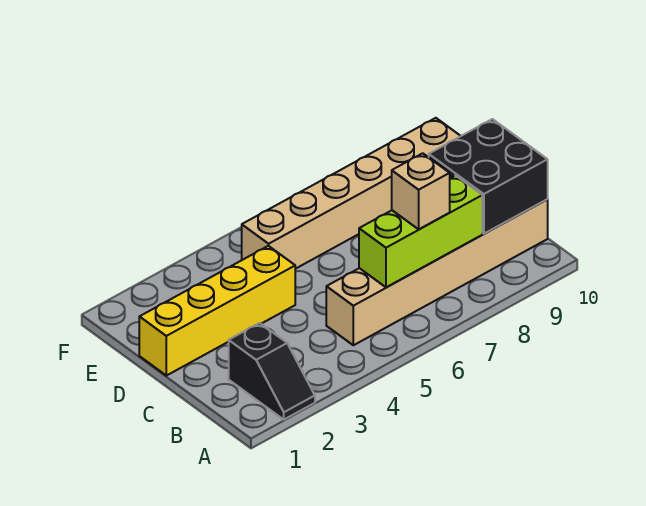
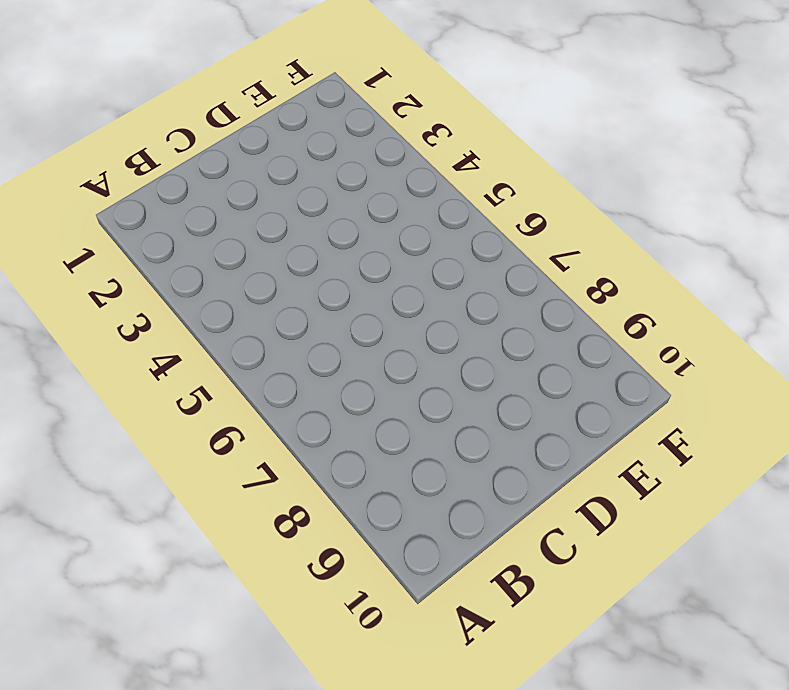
none -> black slope A2:B2 level 1 top B
none -> tan brick B5:B10 level 1

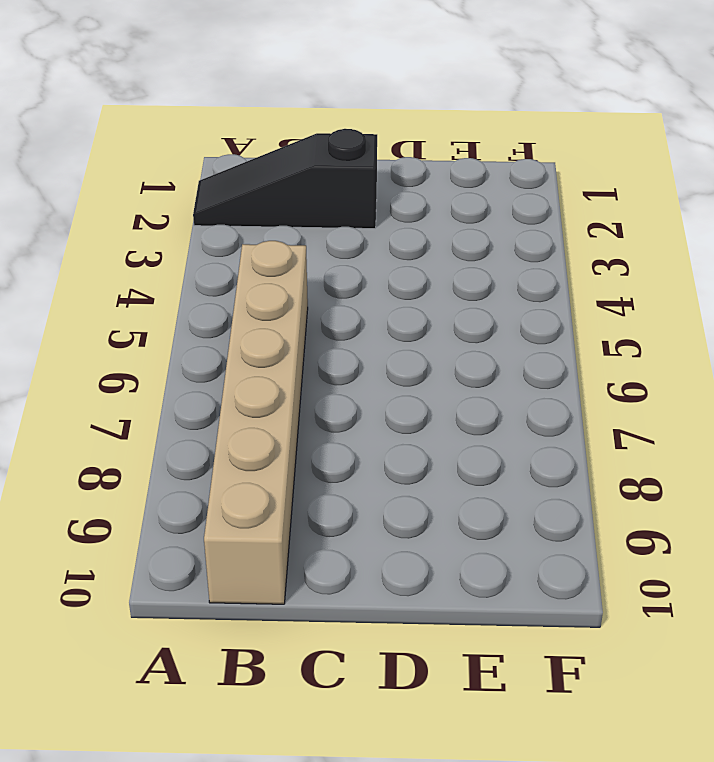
black slope A2:C2 level 1 top C -> black slope A2:B2 level 1 top B
none -> yellow brick D1:D4 level 1
none -> tan brick E5:E10 level 1

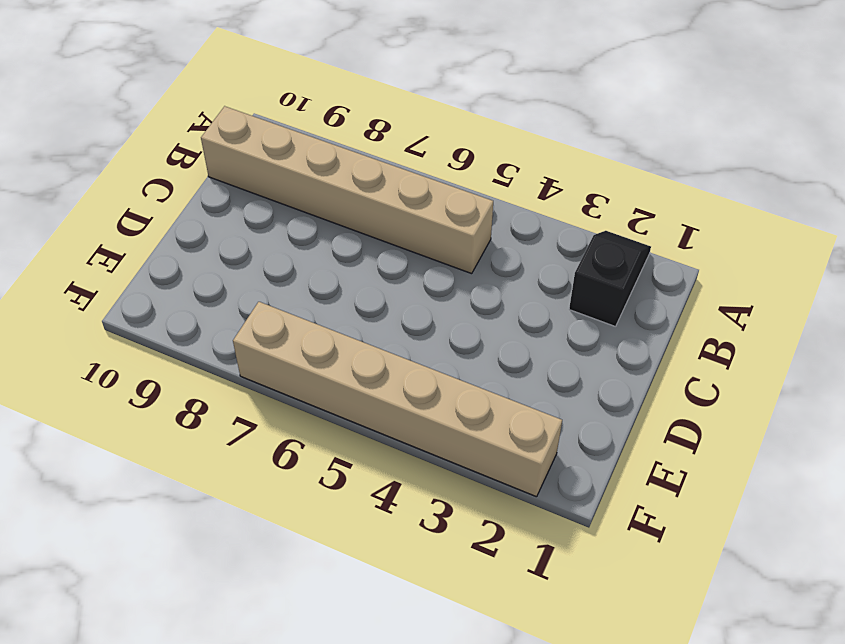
tan brick F2:F7 level 1 -> tan brick E5:E10 level 1
none -> yellow brick D1:D4 level 1
none -> lime brick B6:B8 level 2

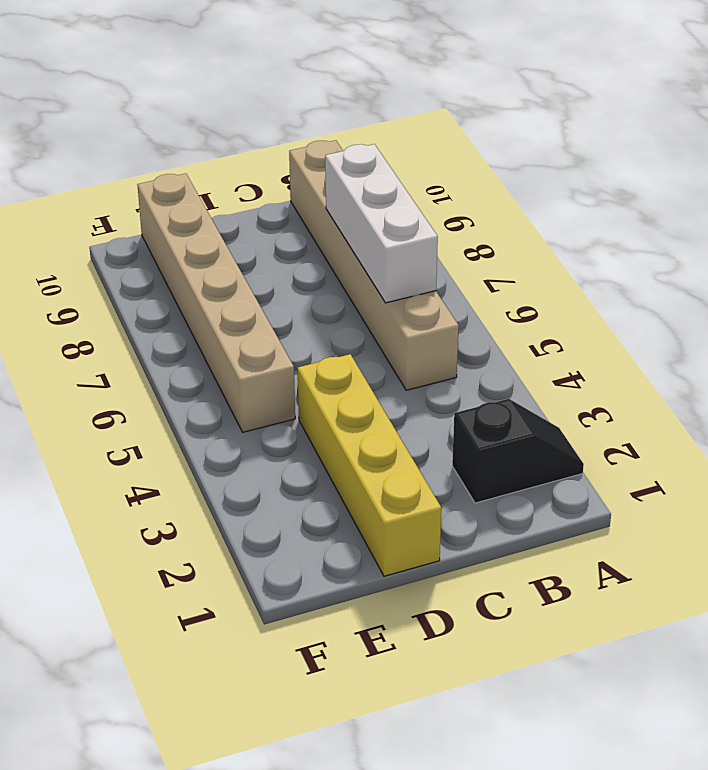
white brick B6:B8 level 2 -> lime brick B6:B8 level 2
none -> black brick B9:C10 level 2
none -> tan brick B7 level 3

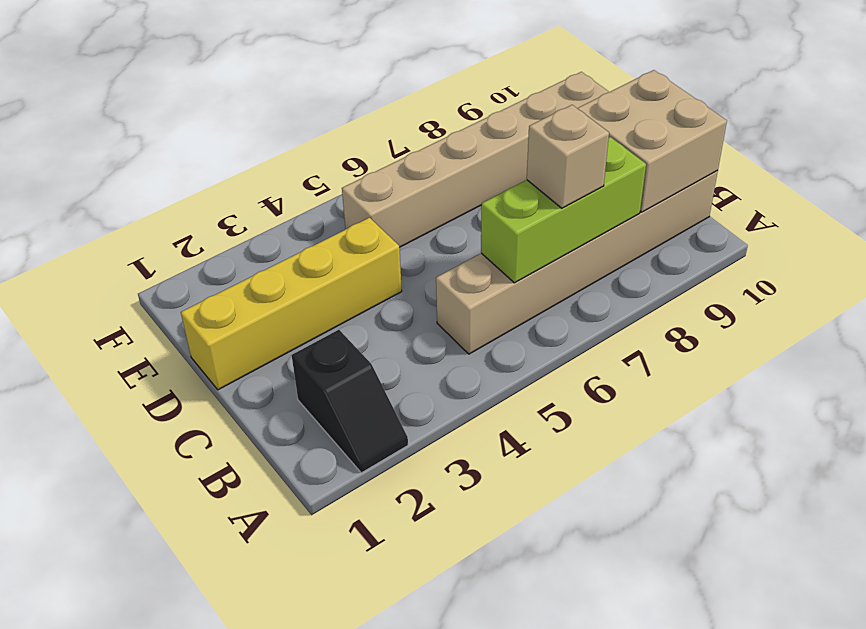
tan brick B9:C10 level 2 -> black brick B9:C10 level 2

